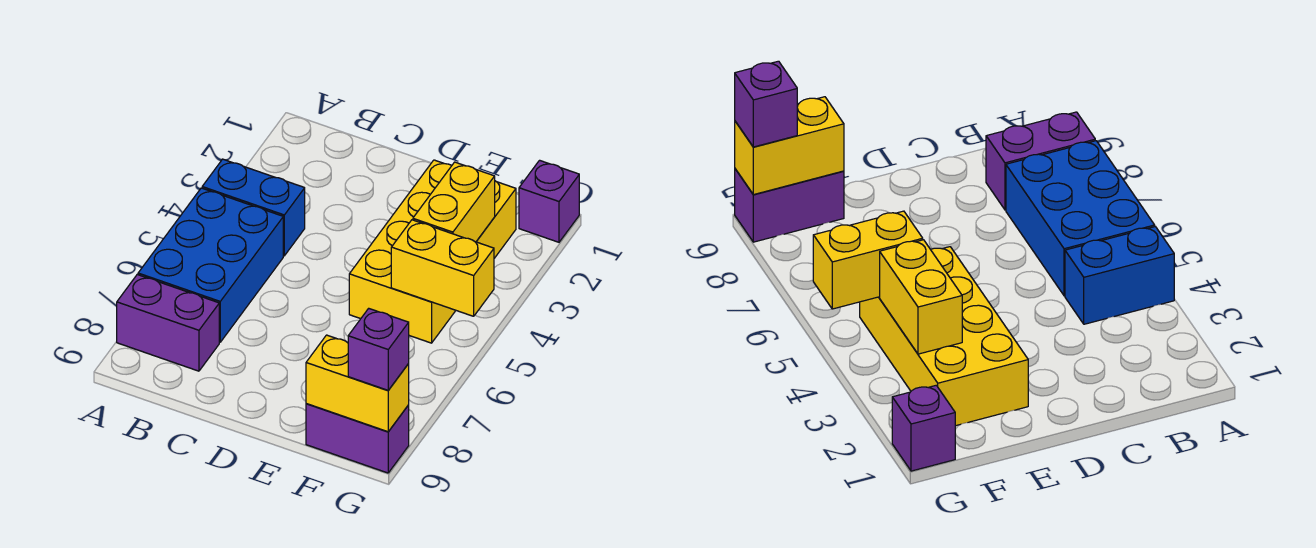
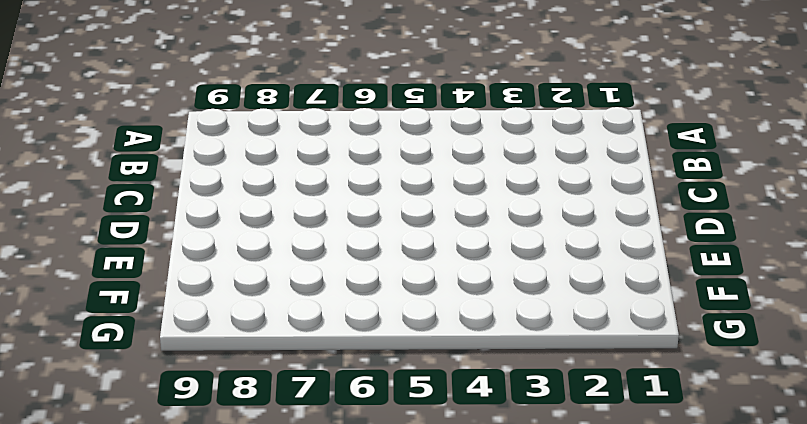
none -> blue brick A4:B4 level 1
none -> blue brick A5:B7 level 1

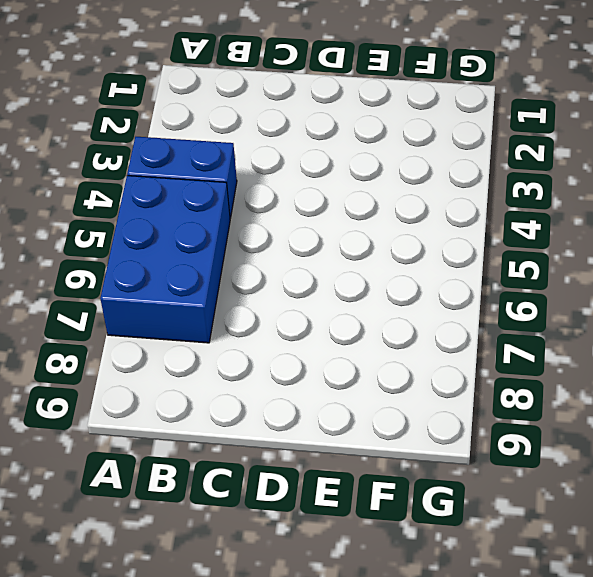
none -> purple brick A8:B8 level 1
none -> yellow brick E2:F5 level 1

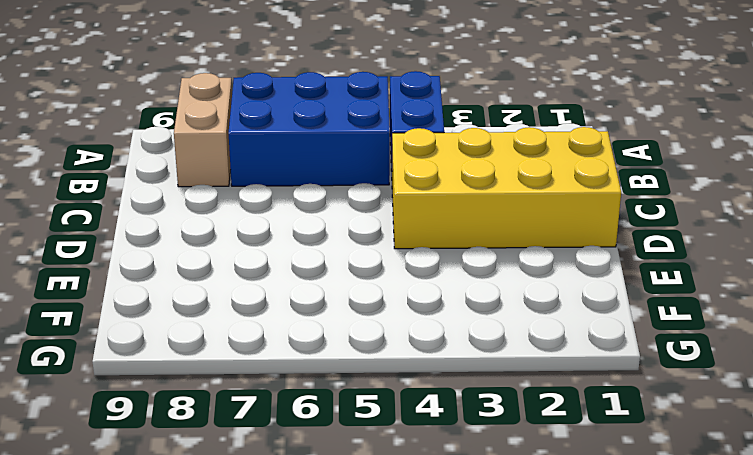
tan brick A8:B8 level 1 -> purple brick A8:B8 level 1
yellow brick C1:D4 level 1 -> yellow brick E2:F5 level 1
none -> purple brick F9:G9 level 1
none -> purple brick G1 level 1

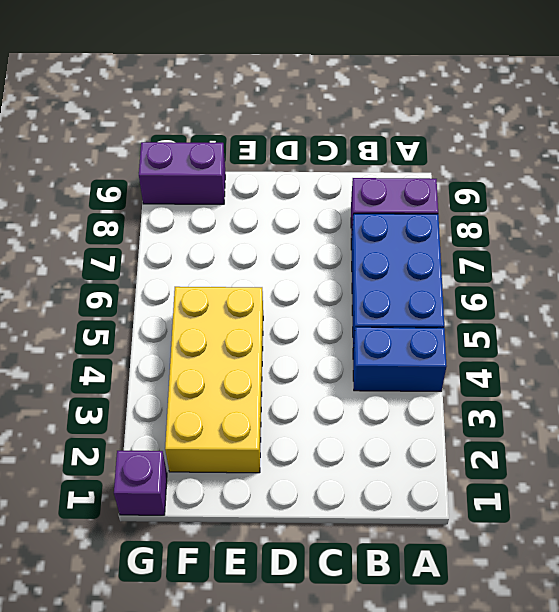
none -> yellow brick F3:F4 level 2
none -> yellow brick F5:G5 level 2

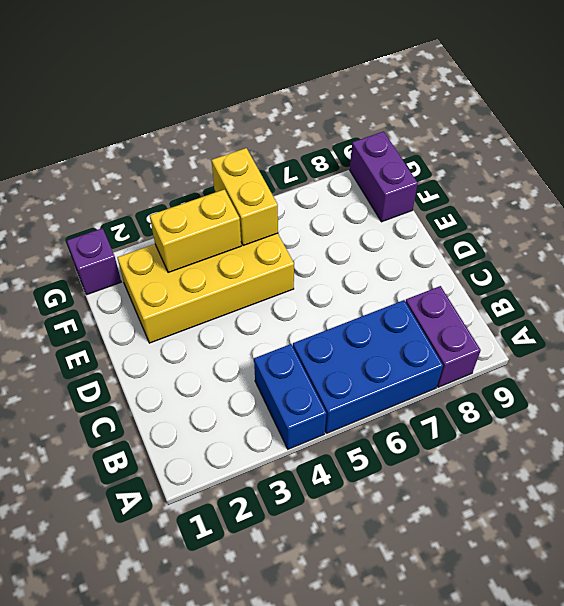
none -> yellow brick F9:G9 level 2
none -> purple brick G9 level 3

